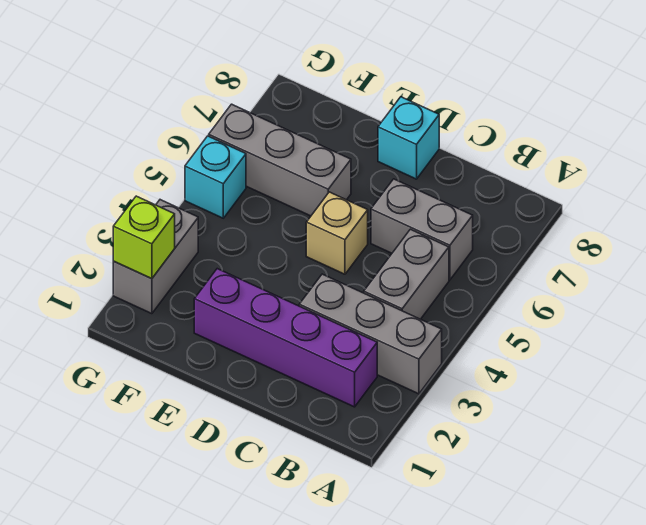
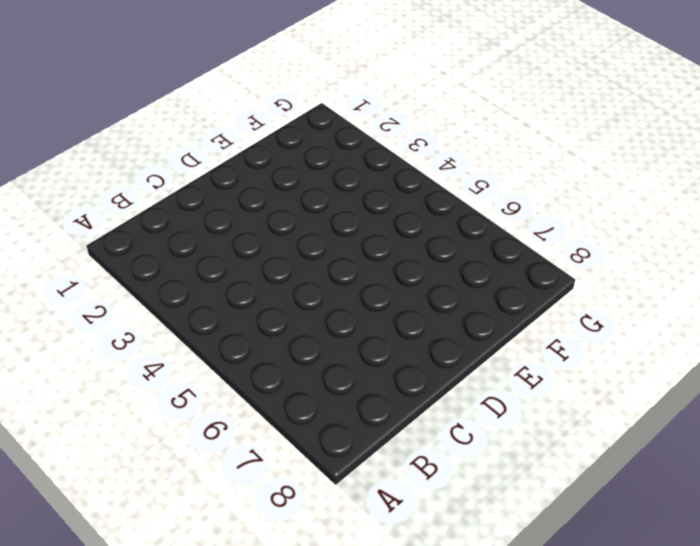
none -> grey brick A3:C3 level 1
none -> purple brick B2:E2 level 1

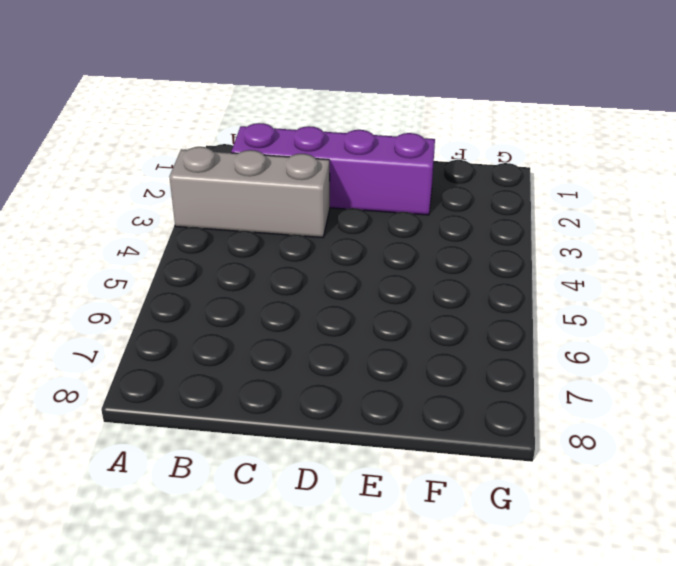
none -> grey brick B4:B5 level 1
none -> grey brick B6:C6 level 1

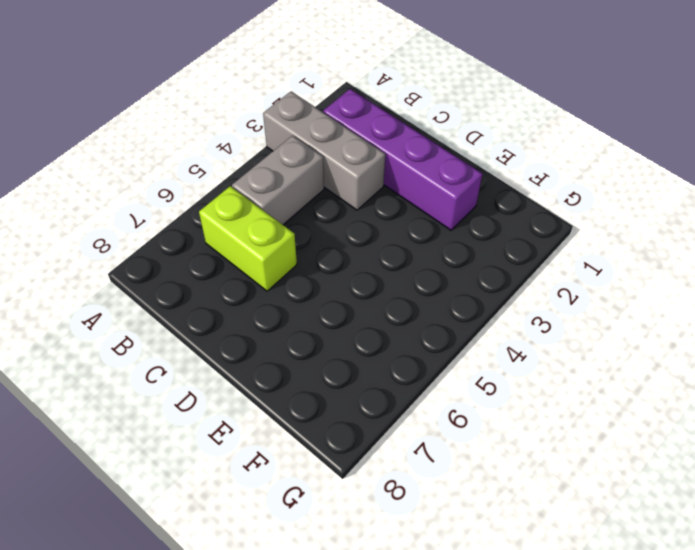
lime brick B6:C6 level 1 -> grey brick B6:C6 level 1
none -> tan brick D5 level 1
none -> cyan brick D8 level 1

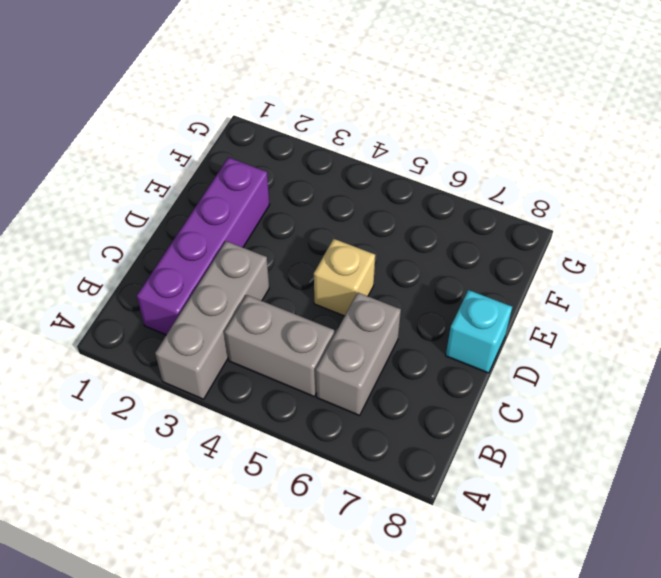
none -> grey brick E6:G6 level 1
none -> grey brick G2:G3 level 1

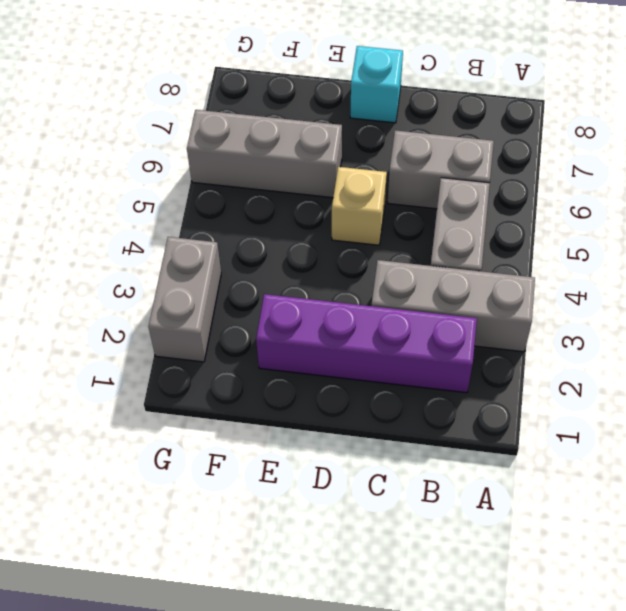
none -> cyan brick G5 level 1
none -> lime brick G2 level 2

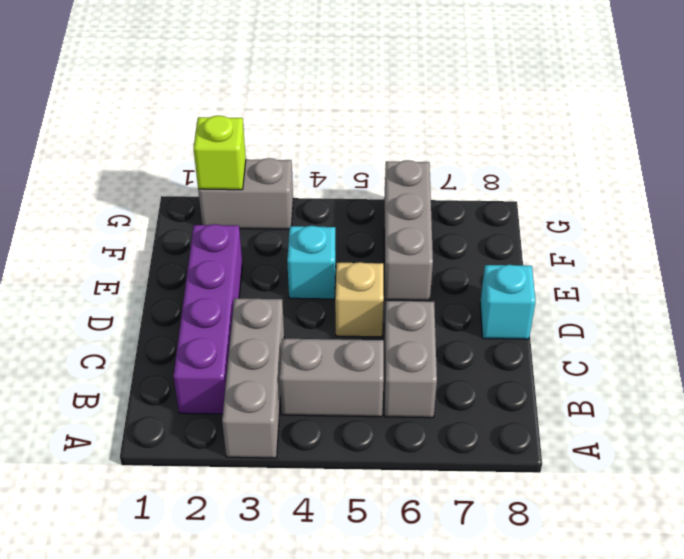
cyan brick E4 level 1 -> cyan brick G5 level 1

